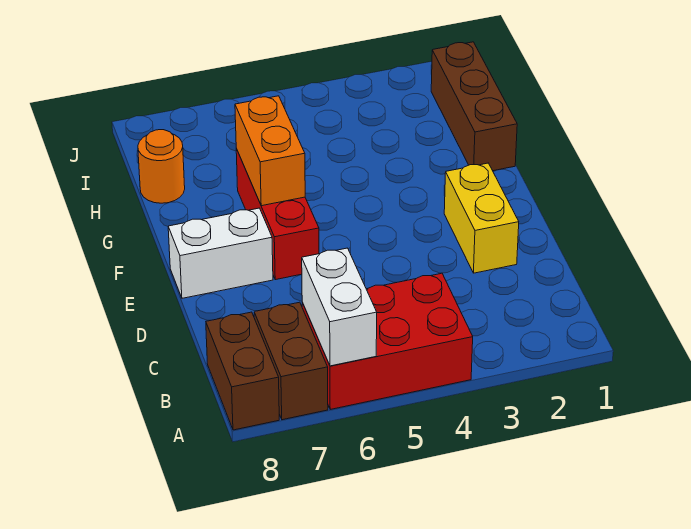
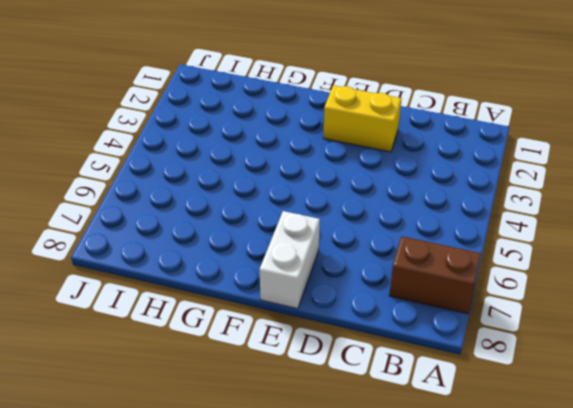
none -> red brick A4:B6 level 1
none -> brown brick A8:B8 level 1

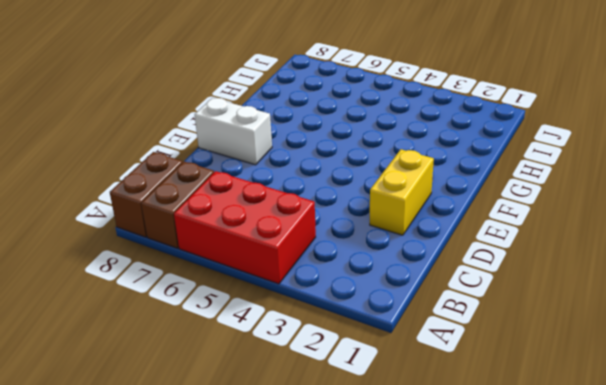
none -> red brick E6:G6 level 1
none -> brown brick G1:I1 level 1

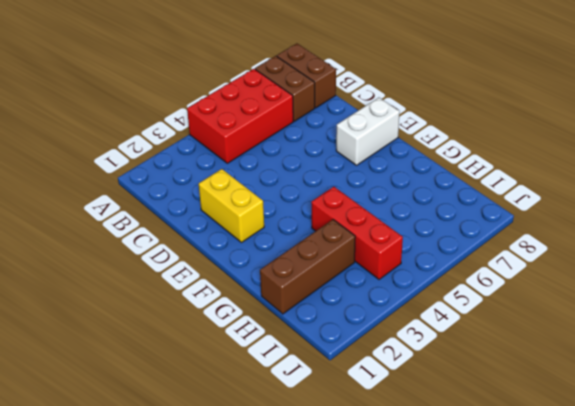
red brick G4:I4 level 1 -> red brick E6:G6 level 1
brown brick H1:H3 level 1 -> brown brick G1:I1 level 1
none -> orange round brick H8 level 1
none -> white brick A6:B6 level 2

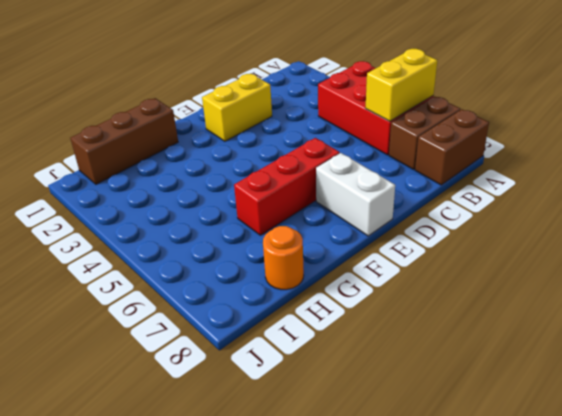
yellow brick A6:B6 level 2 -> white brick A6:B6 level 2
none -> orange brick F6:G6 level 2

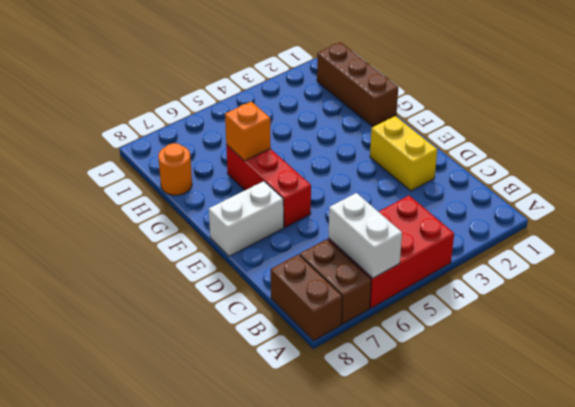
orange brick G6 level 2 -> orange brick F6:G6 level 2

